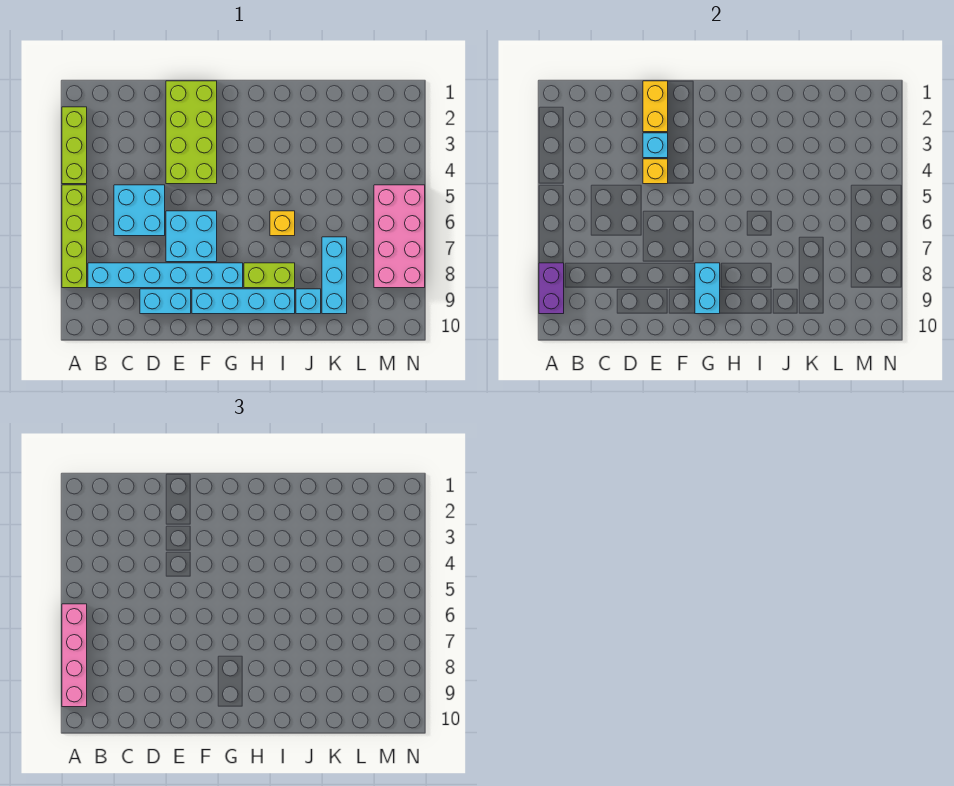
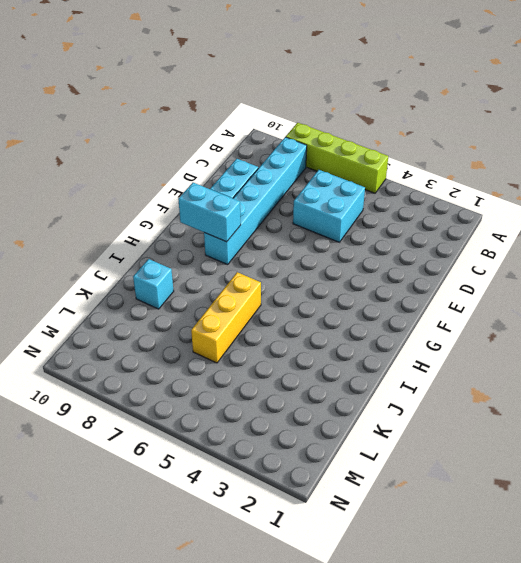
yellow brick I6:K6 level 1 -> yellow brick I6 level 1
none -> lime brick A2:A4 level 1
none -> lime brick E1:F4 level 1
none -> cyan brick E6:F7 level 1

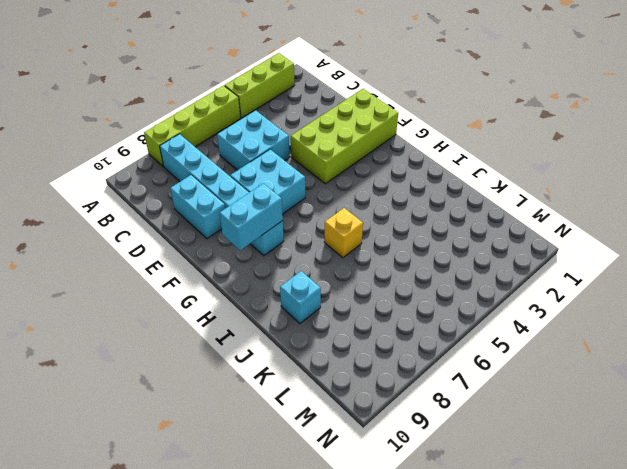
none -> cyan brick F9:I9 level 1
none -> lime brick H8:I8 level 1
none -> cyan brick K7:K9 level 1

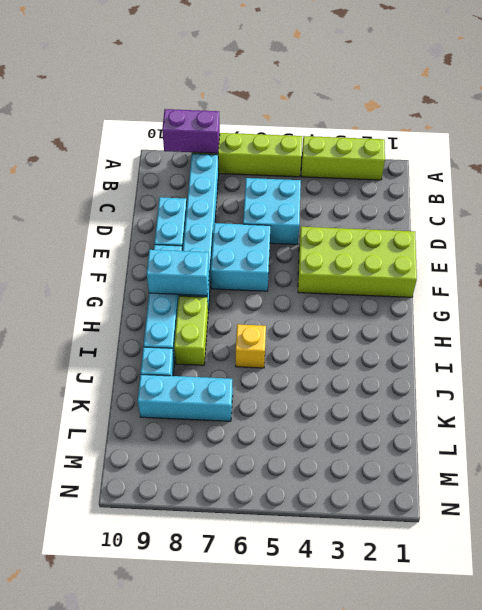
none -> pink brick M5:N8 level 1
none -> yellow brick E1:E2 level 2
none -> cyan brick E3 level 2

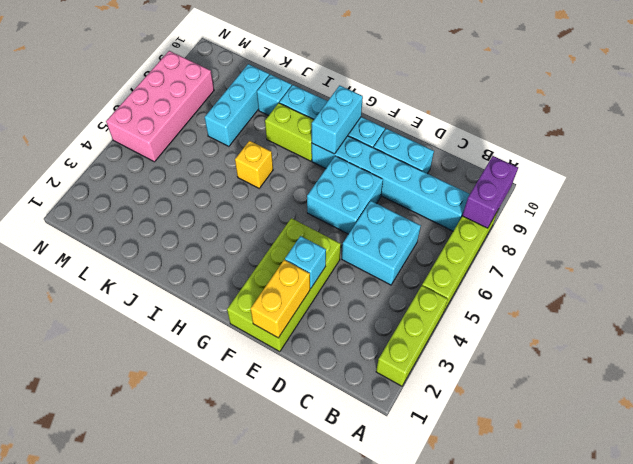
none -> yellow brick E4 level 2
none -> pink brick A6:A9 level 3

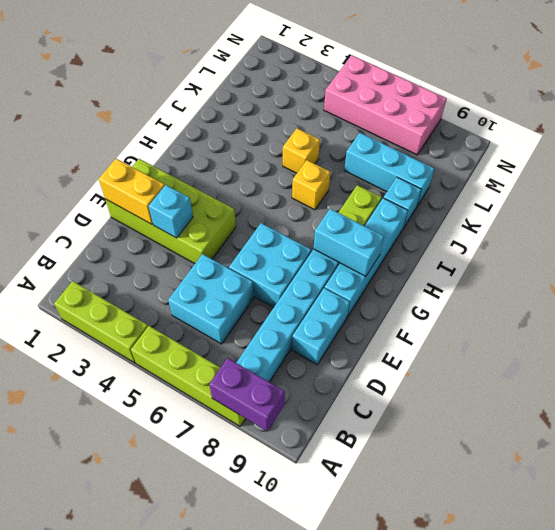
yellow brick J5 level 1 -> yellow brick E4 level 2
none -> pink brick A6:A9 level 3

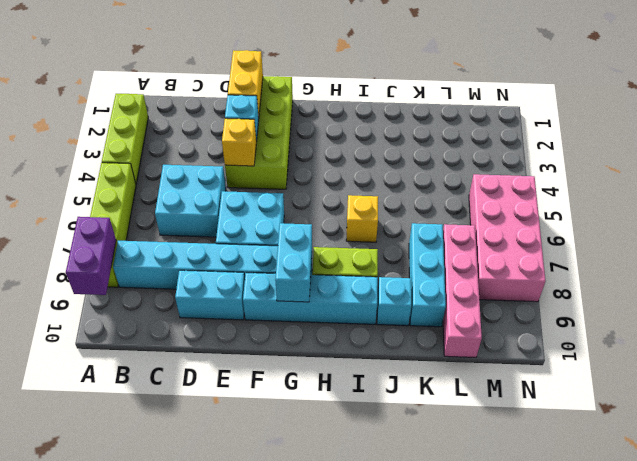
pink brick L7:L10 level 1 -> pink brick A6:A9 level 3

